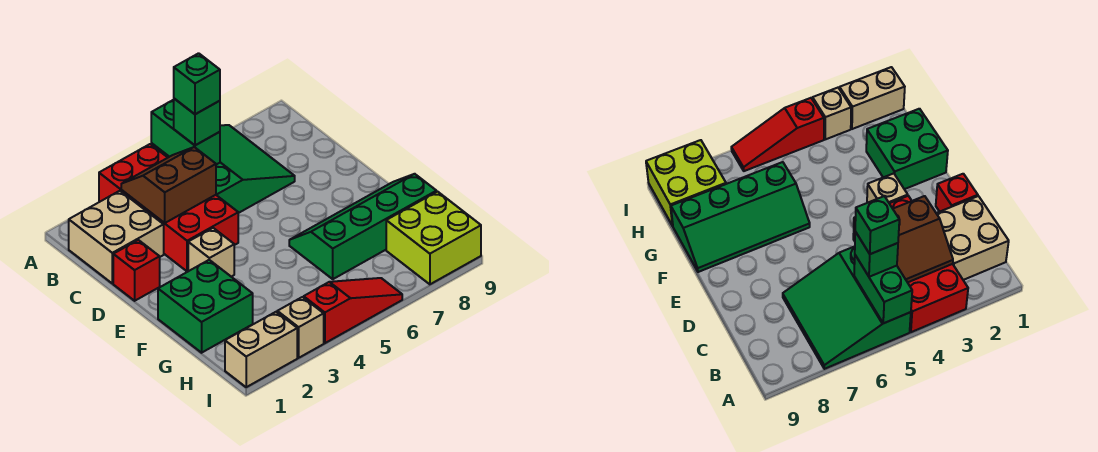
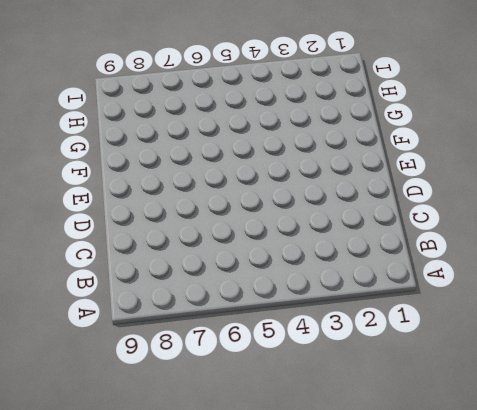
none -> red brick A3:D4 level 1
none -> green slope A5:C7 level 1 top 5
none -> tan brick B1:C2 level 1

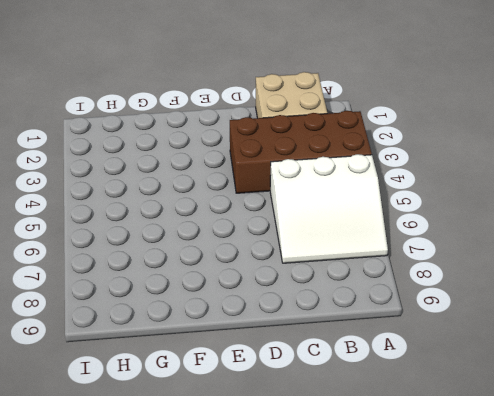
brown brick A3:D4 level 1 -> red brick A3:D4 level 1
white slope A5:C7 level 1 top 5 -> green slope A5:C7 level 1 top 5
none -> red brick D1 level 1
none -> tan brick E3 level 1
none -> green brick F1:G2 level 1

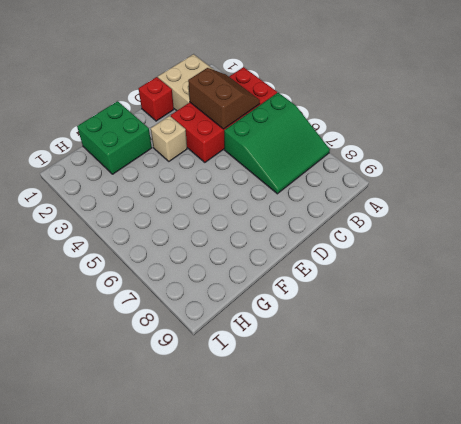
none -> green slope F6:G9 level 1 top G
none -> lime brick H8:I9 level 1
none -> tan brick I1:I2 level 1

